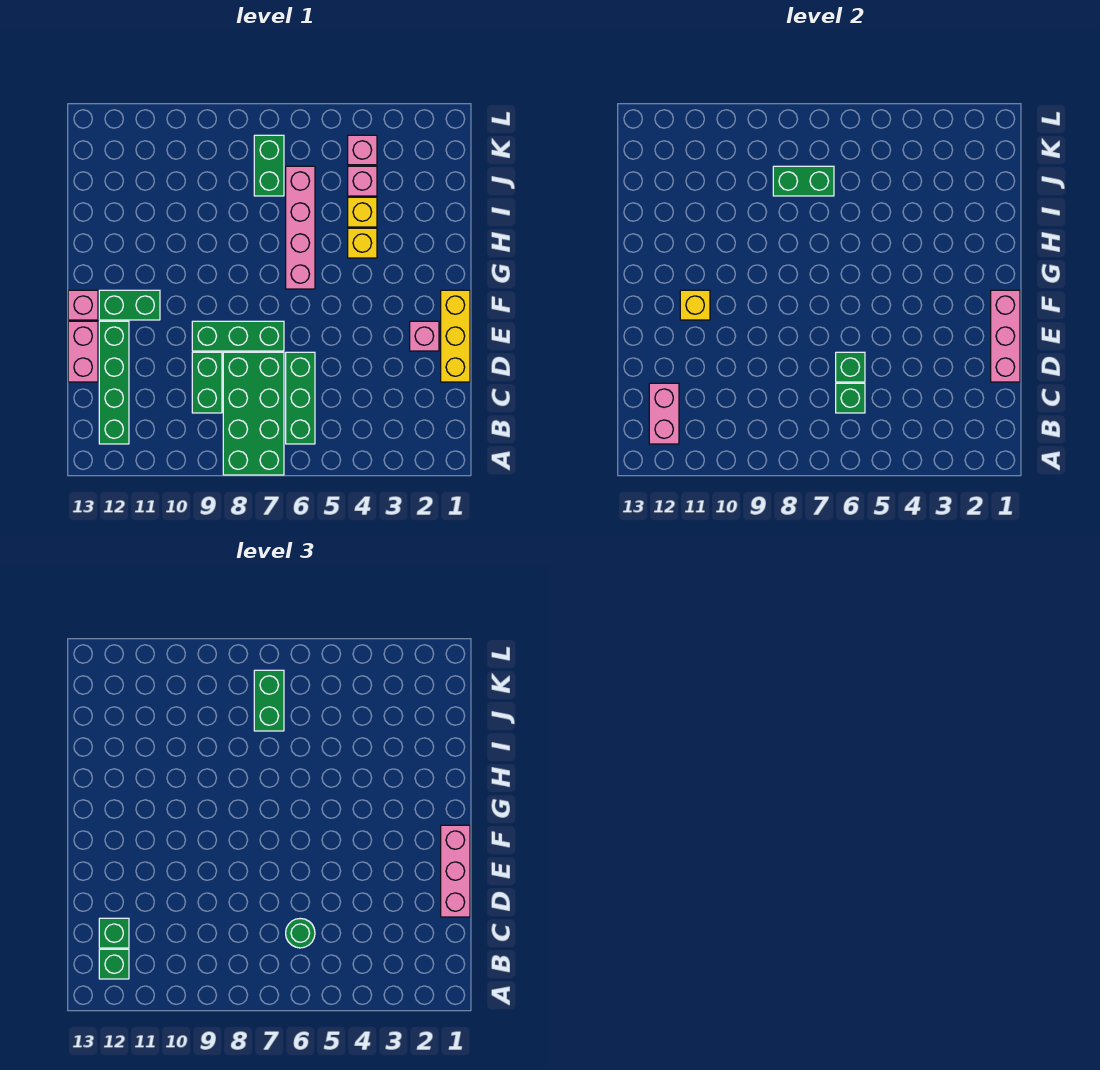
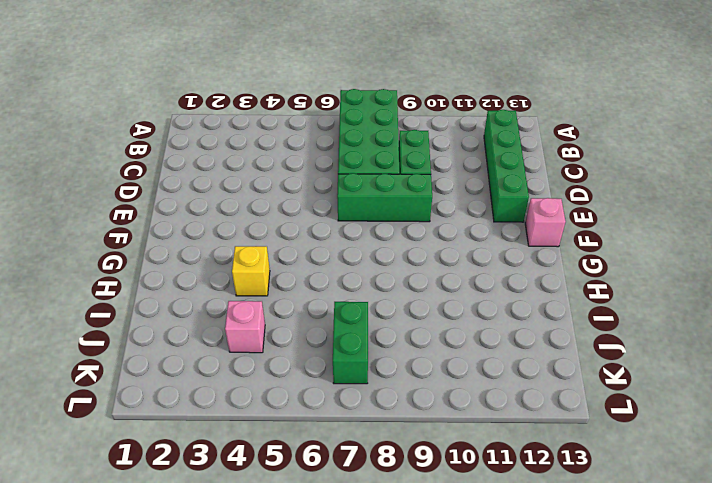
none -> green brick B6:D6 level 1
none -> yellow brick D1:F1 level 1
none -> pink brick D13:E13 level 1

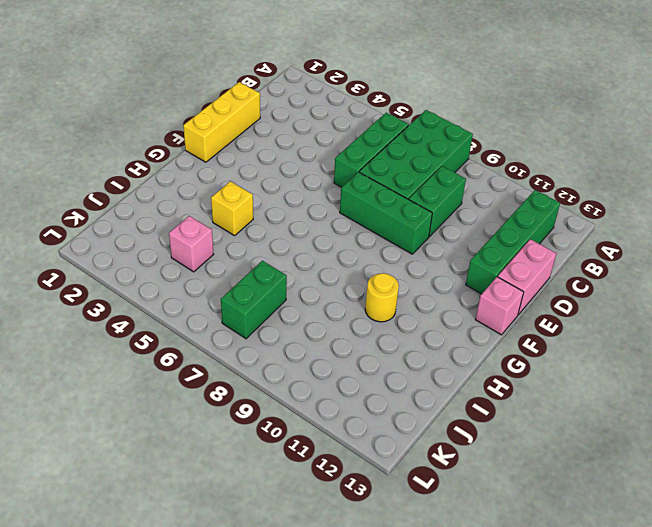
yellow round brick H10 level 1 -> none
none -> pink brick E2 level 1
none -> green brick F11:F12 level 1
none -> pink brick G6:J6 level 1

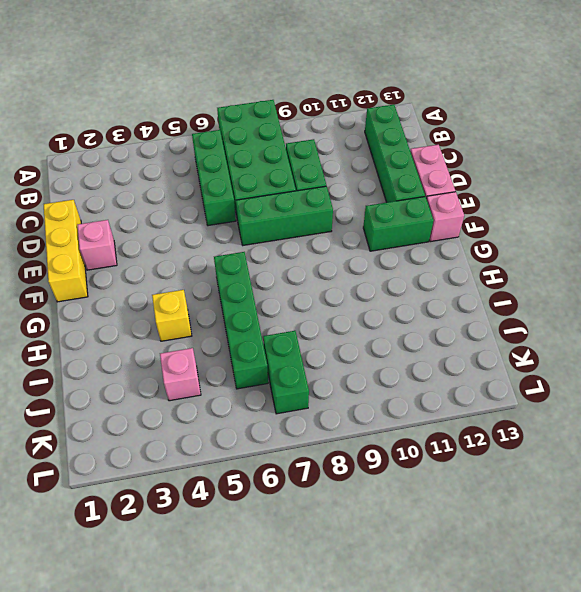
green brick G6:J6 level 1 -> pink brick G6:J6 level 1
none -> yellow brick I4 level 1
none -> pink brick K4 level 1
none -> pink brick B12:C12 level 2

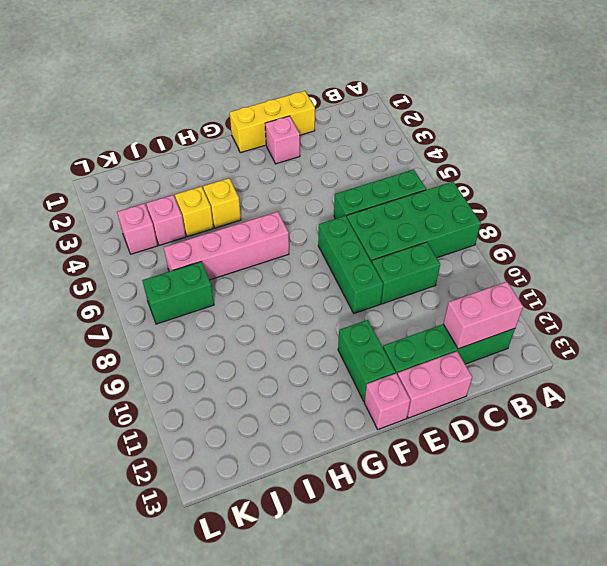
none -> green brick C6 level 2
none -> pink brick D1:F1 level 2
none -> green brick D6 level 2

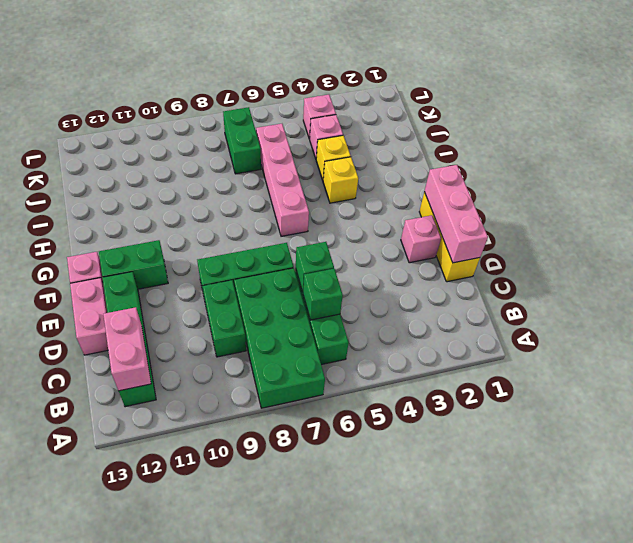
none -> yellow brick F11 level 2
none -> green brick J7:J8 level 2
none -> green brick B12 level 3

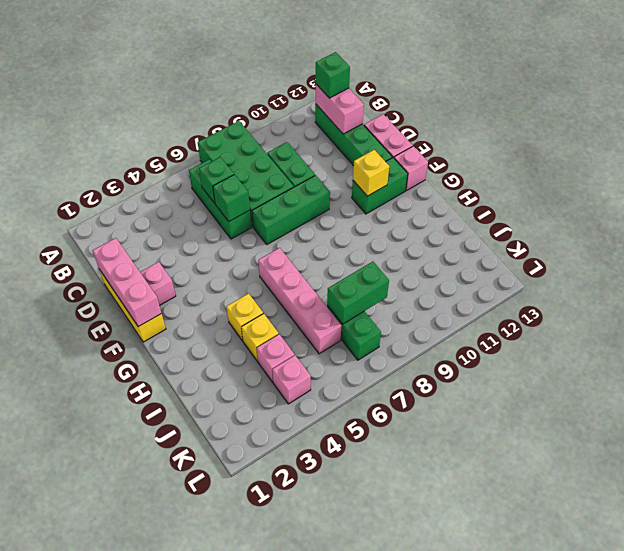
none -> green round brick C6 level 3
none -> green brick C12 level 3
none -> pink brick D1:F1 level 3

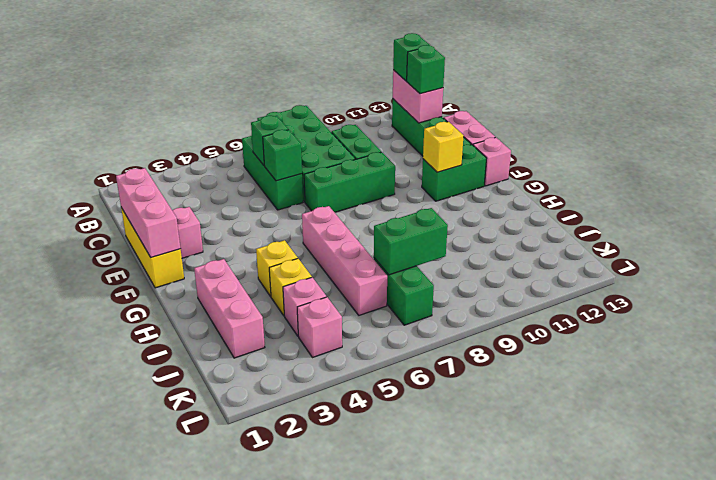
pink brick H2:J2 level 1 -> pink brick D1:F1 level 3
none -> green round brick C6 level 3
none -> green brick J7:K7 level 3

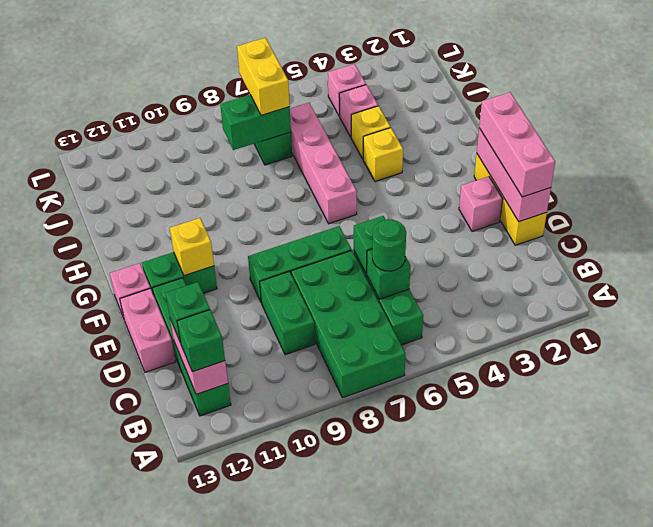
yellow brick J7:K7 level 3 -> green brick J7:K7 level 3

